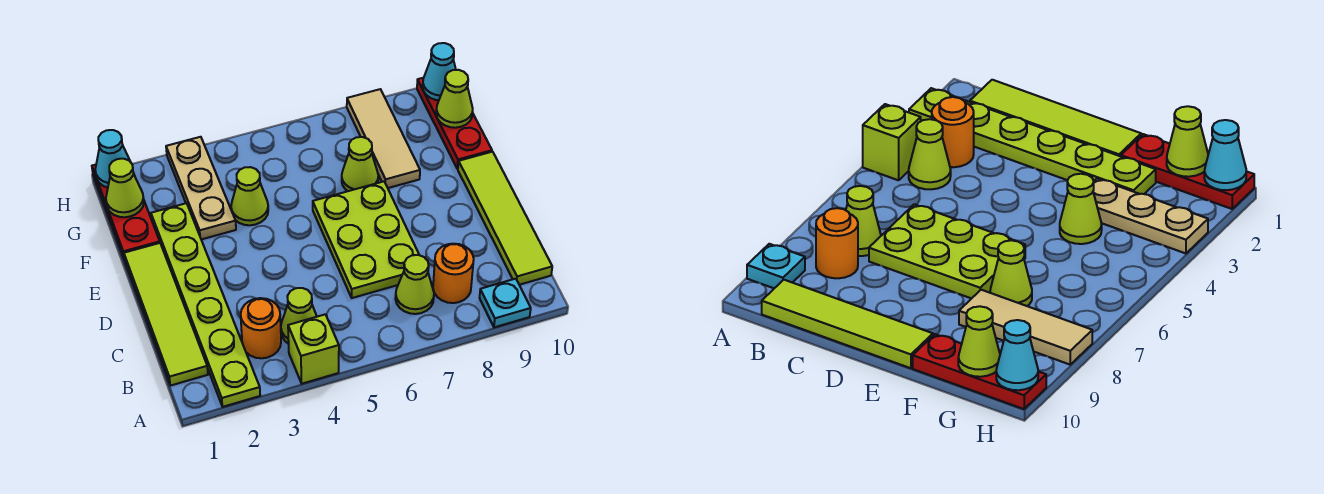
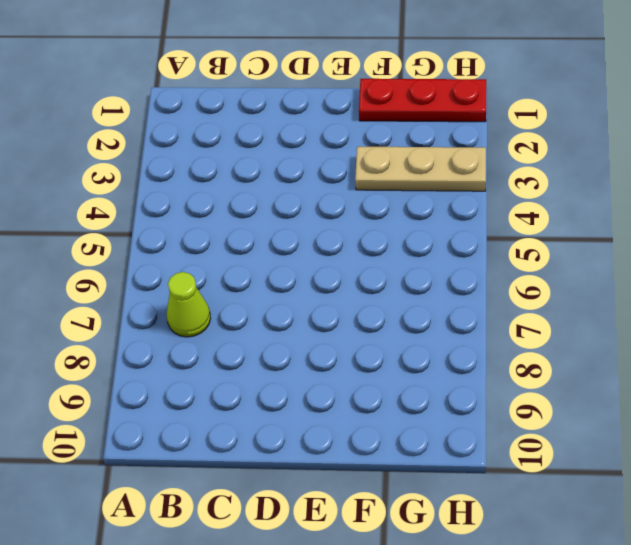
none -> lime plate A2:F2 level 1
none -> lime brick A4 level 1
none -> cyan plate A9 level 1

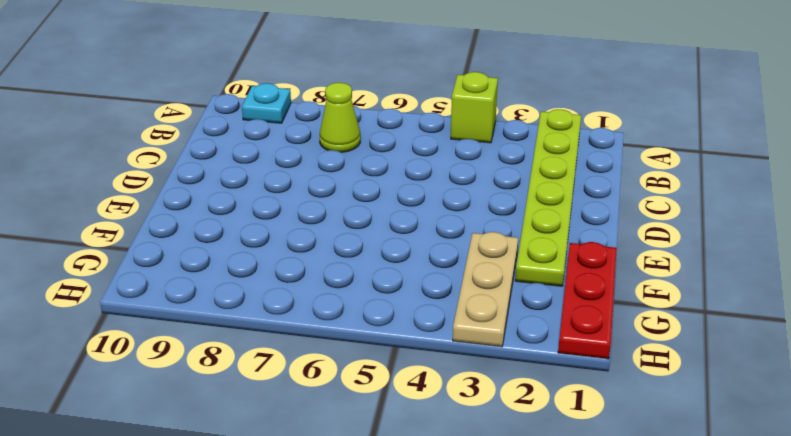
none -> lime tile B1:E1 level 1
none -> orange round brick B3 level 1
none -> lime cone B4 level 1

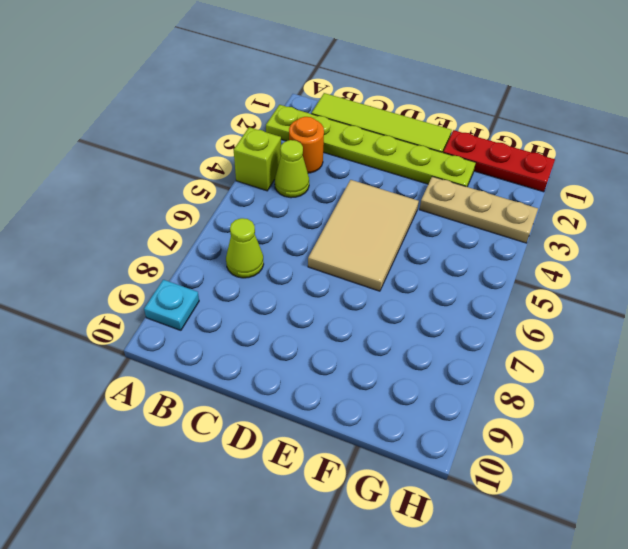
tan tile D4:E6 level 1 -> lime plate C6:E7 level 1
none -> orange round brick B8 level 1
none -> lime tile B10:E10 level 1
none -> lime cone F4 level 1

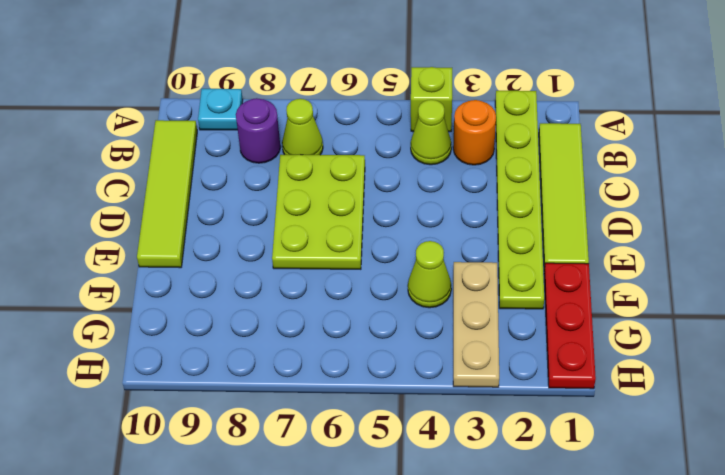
purple round brick B8 level 1 -> orange round brick B8 level 1
none -> lime cone F7 level 1
none -> tan tile F8:H8 level 1
none -> red plate F10:H10 level 1

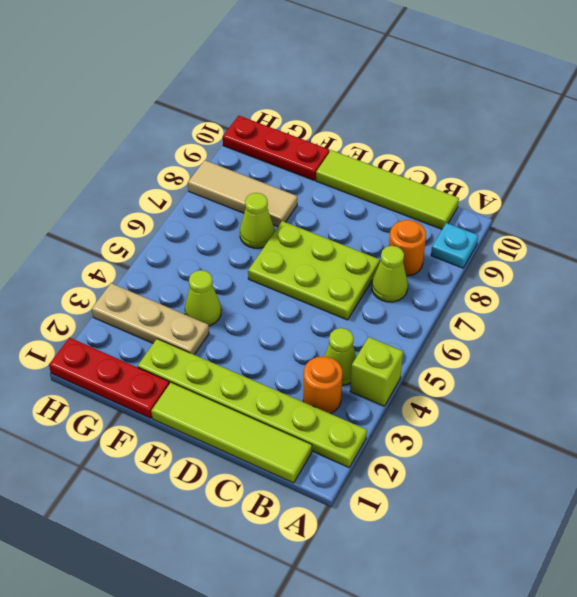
none -> lime cone G1 level 2
none -> lime cone G10 level 2
none -> cyan cone H1 level 2

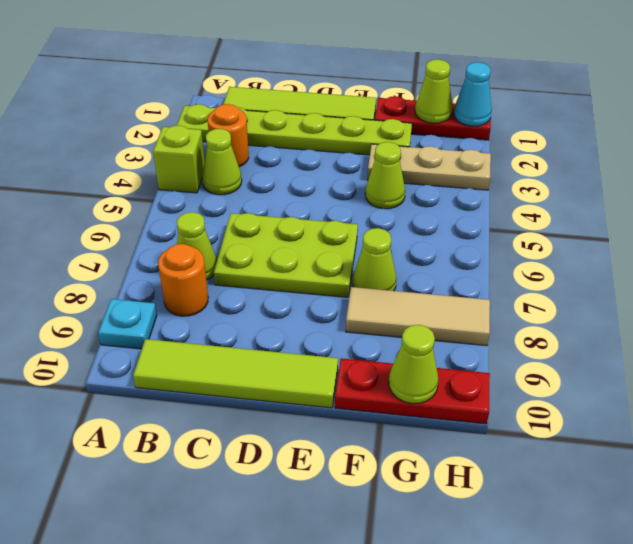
none -> cyan cone H10 level 2

